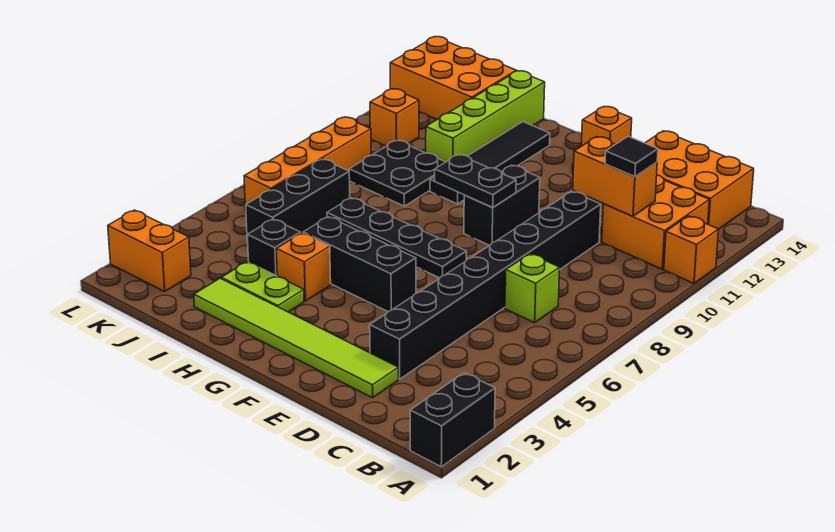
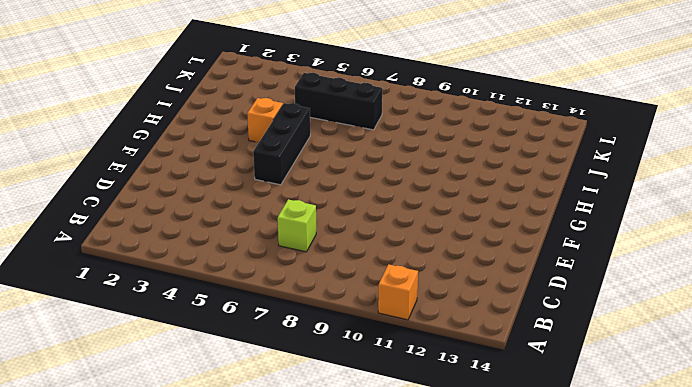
none -> black brick A1:A2 level 1
none -> orange brick B11:C12 level 1
none -> orange brick B13:D14 level 1

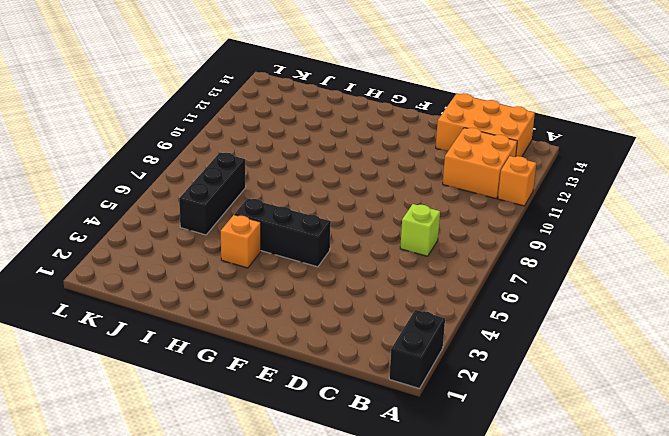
none -> lime tile D2:I2 level 1
none -> black brick D3:D10 level 1
none -> black plate F7:I7 level 1

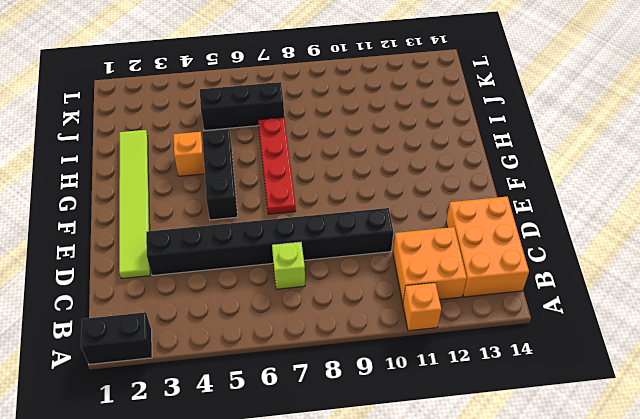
red plate F7:I7 level 1 -> black plate F7:I7 level 1
none -> black brick F9:F10 level 1
none -> orange brick F14 level 1
none -> lime plate H3:I3 level 1

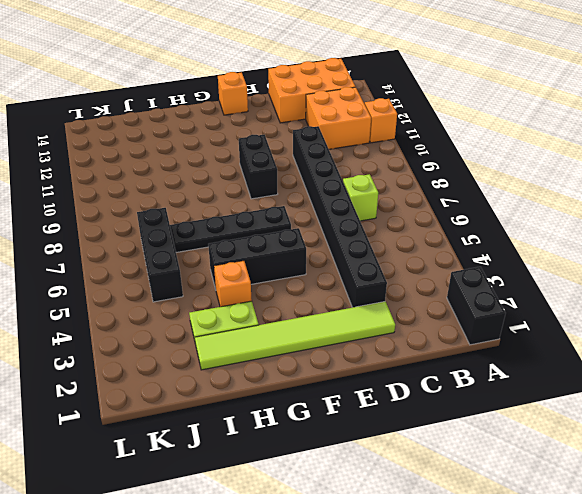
none -> black tile H10:H13 level 1
none -> black brick I4 level 1
none -> black plate I9:J10 level 1

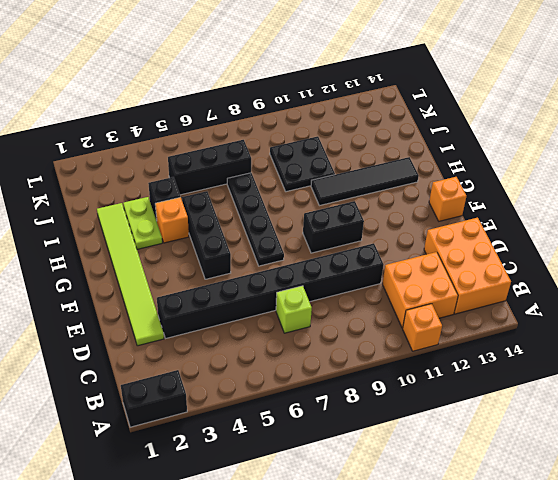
none -> lime brick I11:I14 level 1
none -> orange brick J13:L14 level 1
none -> orange brick K2:L2 level 1

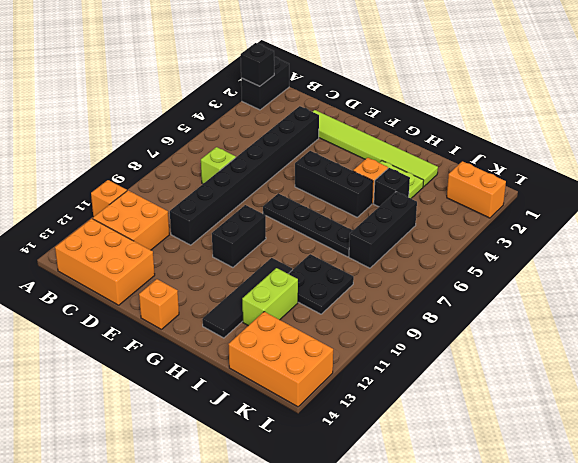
black brick A2 level 2 -> none
lime brick I11:I12 level 1 -> lime brick I11:I14 level 1
none -> orange brick K6:K9 level 1
none -> orange brick K11 level 1
none -> orange brick C11:D11 level 2

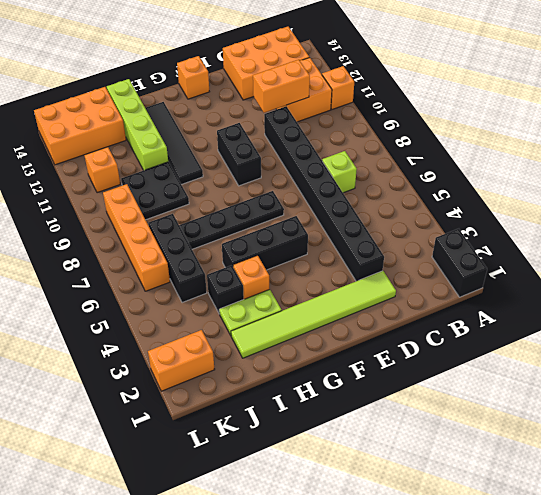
none -> black plate F9:G9 level 2
none -> black tile C11 level 3

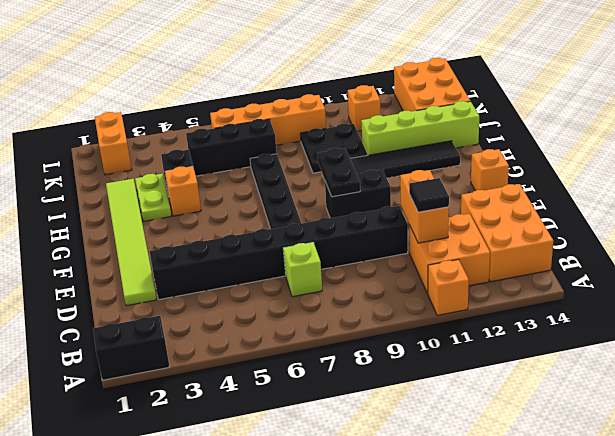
none -> black brick F5:H5 level 1

